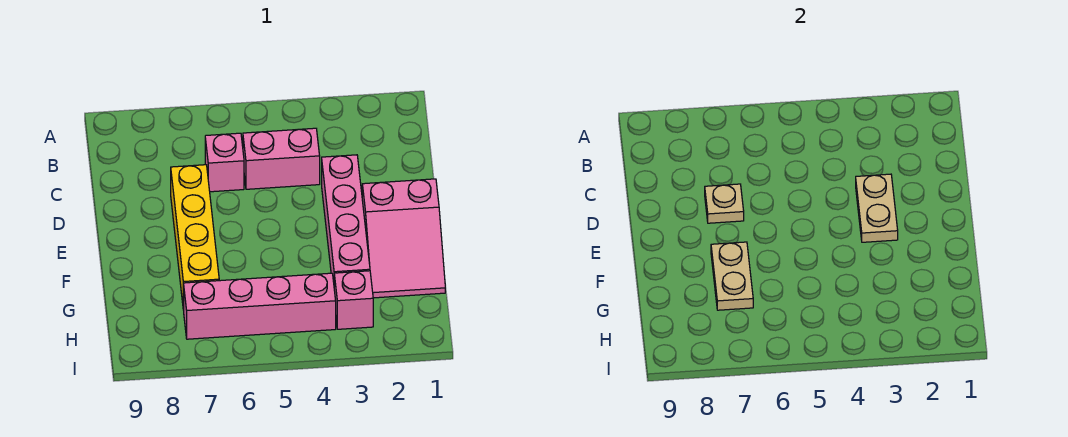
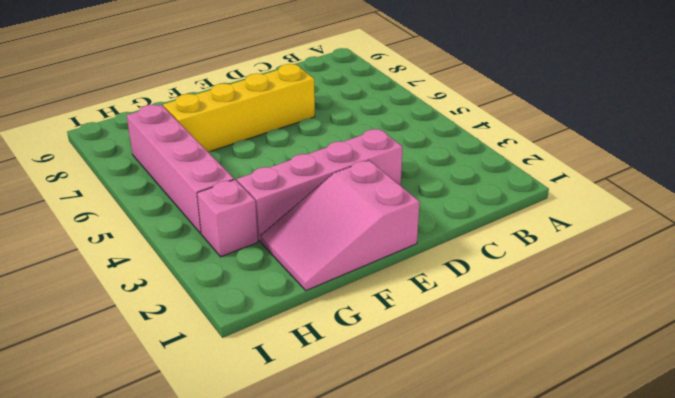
none -> pink brick C4:C5 level 1
none -> pink brick C6 level 1

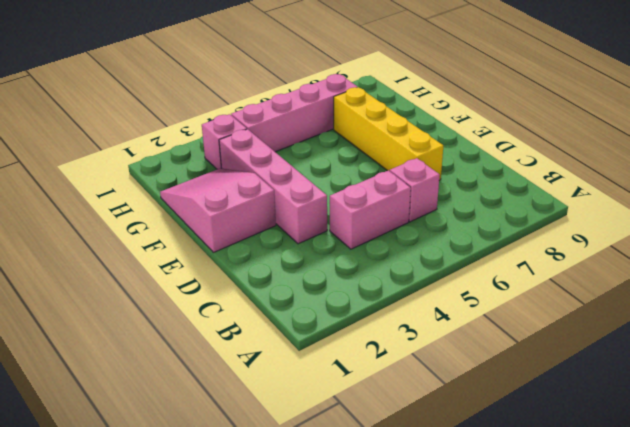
none -> tan plate D3:E3 level 2
none -> tan plate D7 level 2

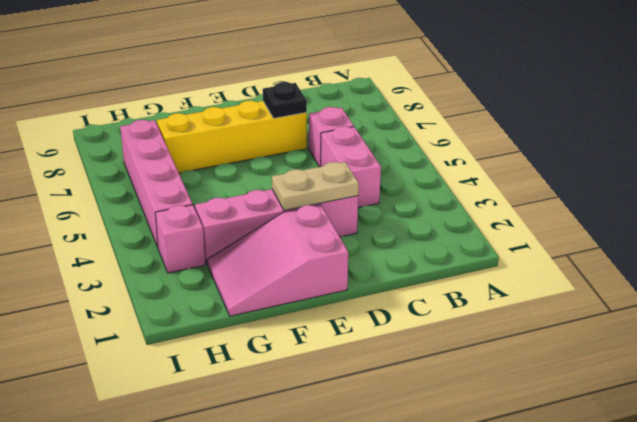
black plate D7 level 2 -> tan plate D7 level 2
none -> tan plate F7:G7 level 2

